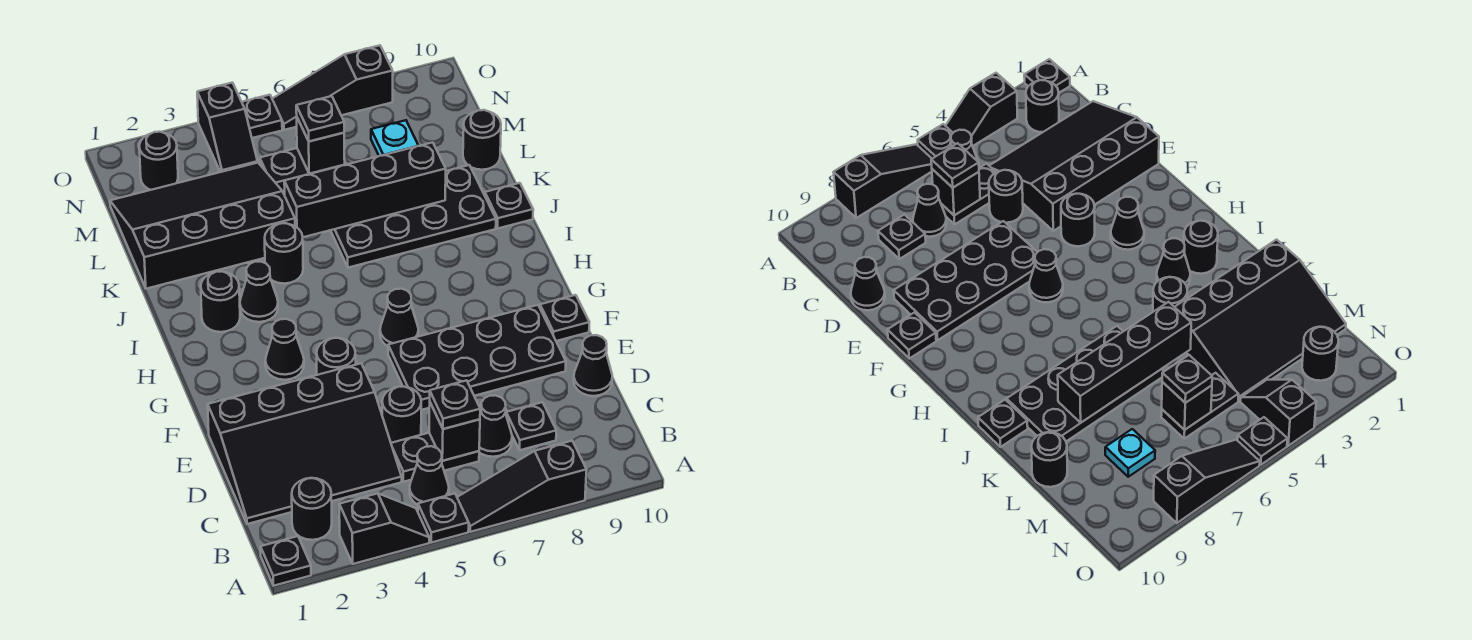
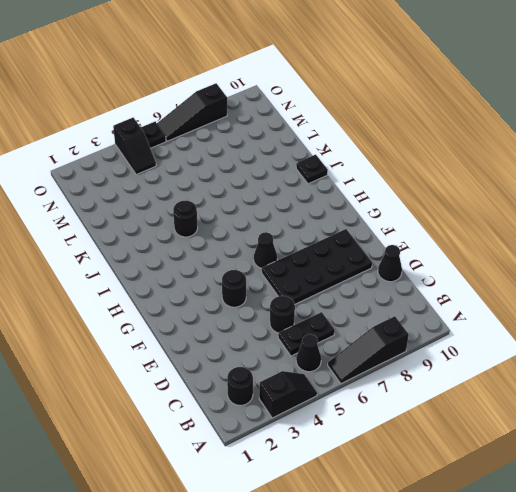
none -> black plate A1 level 1
none -> black plate A5 level 1
none -> black slope C1:E4 level 1 top E
none -> black cone C7 level 1

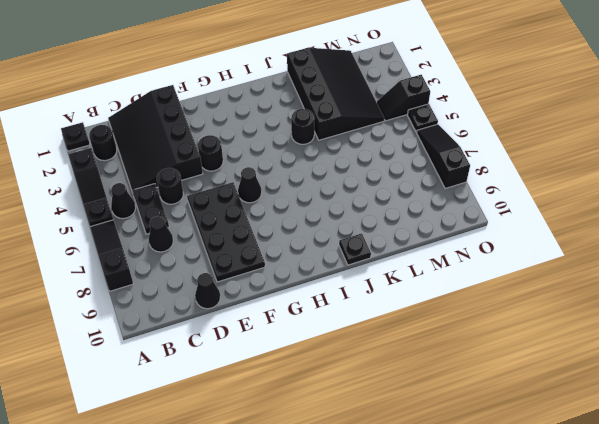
none -> black plate C8 level 1
none -> black plate F10 level 1
none -> black cone G3 level 1
none -> black round brick I2 level 1

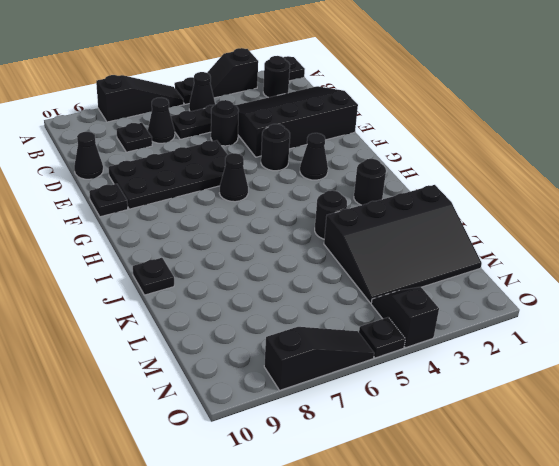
none -> black cone I3 level 1
none -> black plate J6:K9 level 1
none -> black round brick L10 level 1
none -> black plate M5:M6 level 1

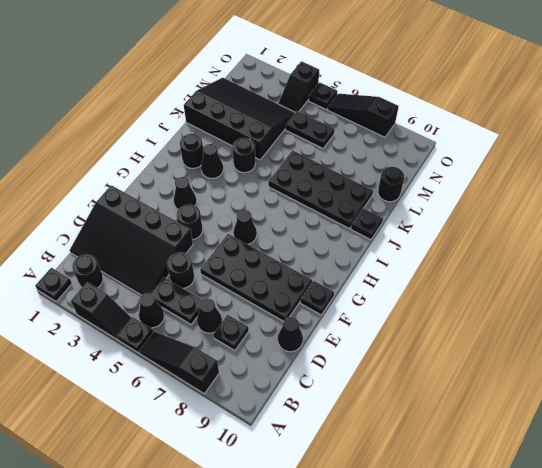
none -> cyan plate M8 level 1
none -> black round brick N2 level 1
none -> black brick C6 level 2
none -> black brick K5:K8 level 2

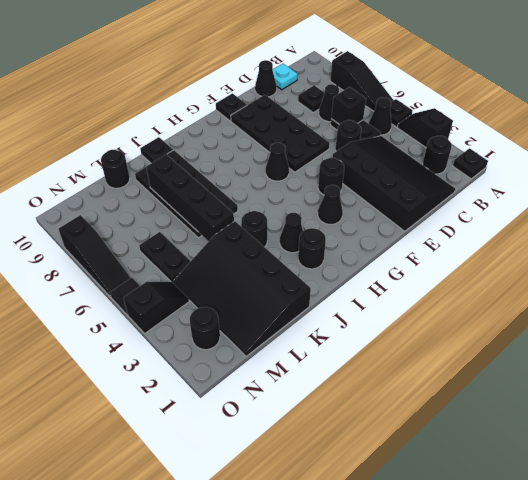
cyan plate C10 level 1 -> cyan plate M8 level 1
none -> black brick M6 level 2
none -> black plate C6 level 3
none -> black plate M6 level 3

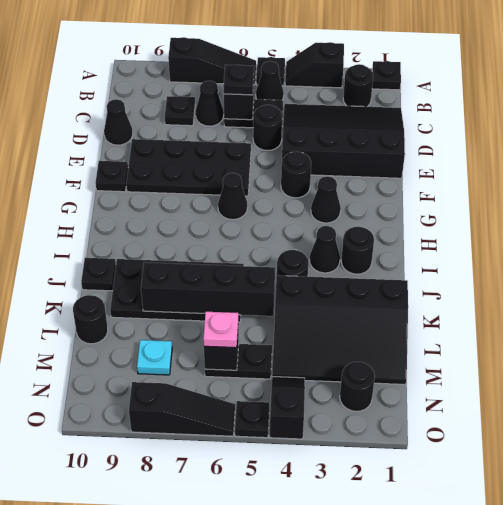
pink plate M6 level 3 -> black plate M6 level 3

